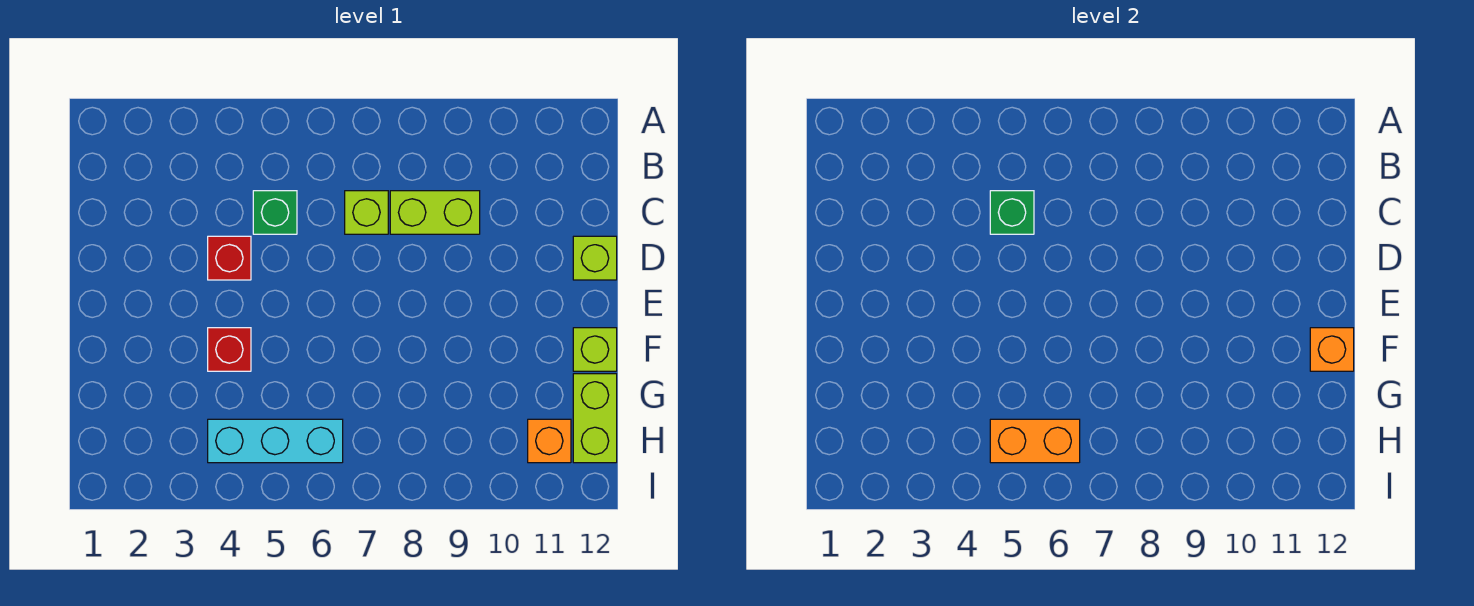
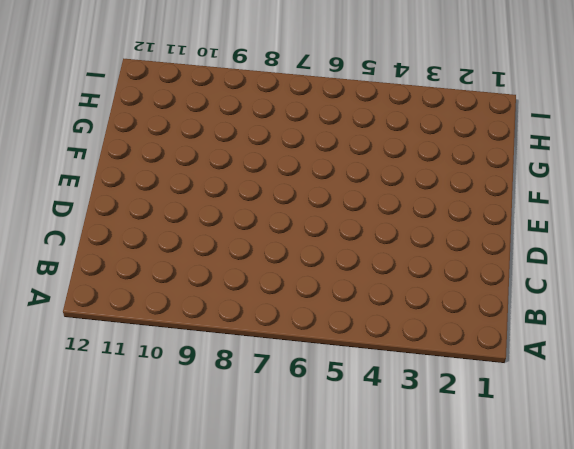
none -> green brick C5 level 1
none -> lime brick C7 level 1
none -> lime brick C8:C9 level 1

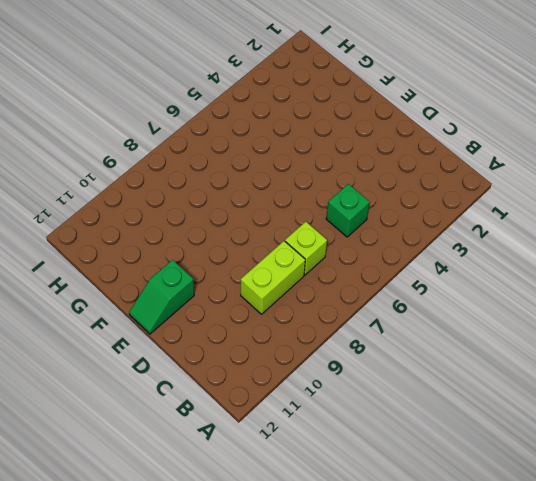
green slope E11:E12 level 1 top 11 -> none
none -> red brick D4 level 1
none -> lime brick D12 level 1
none -> red brick F4 level 1

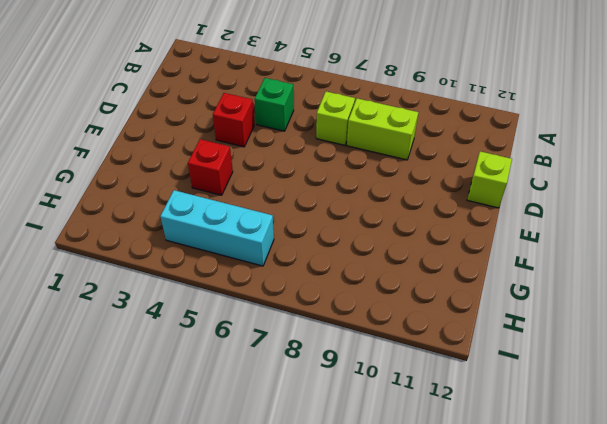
none -> lime brick F12 level 1
none -> lime brick G12:H12 level 1
none -> orange brick H11 level 1

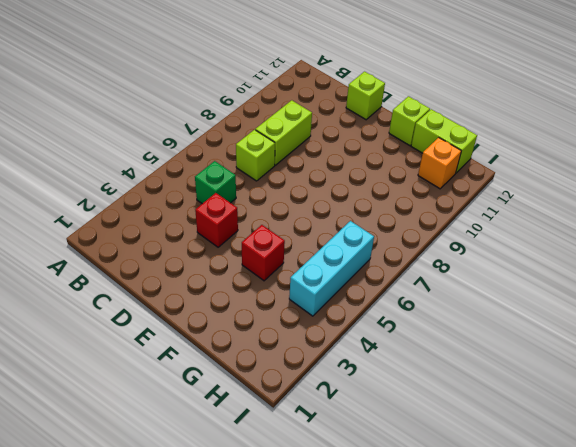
none -> green brick C5 level 2
none -> orange brick F12 level 2
none -> orange brick H5:H6 level 2

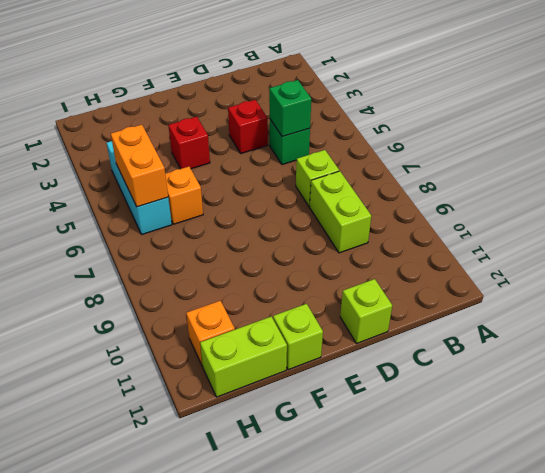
orange brick G6 level 1 -> orange brick F12 level 2

